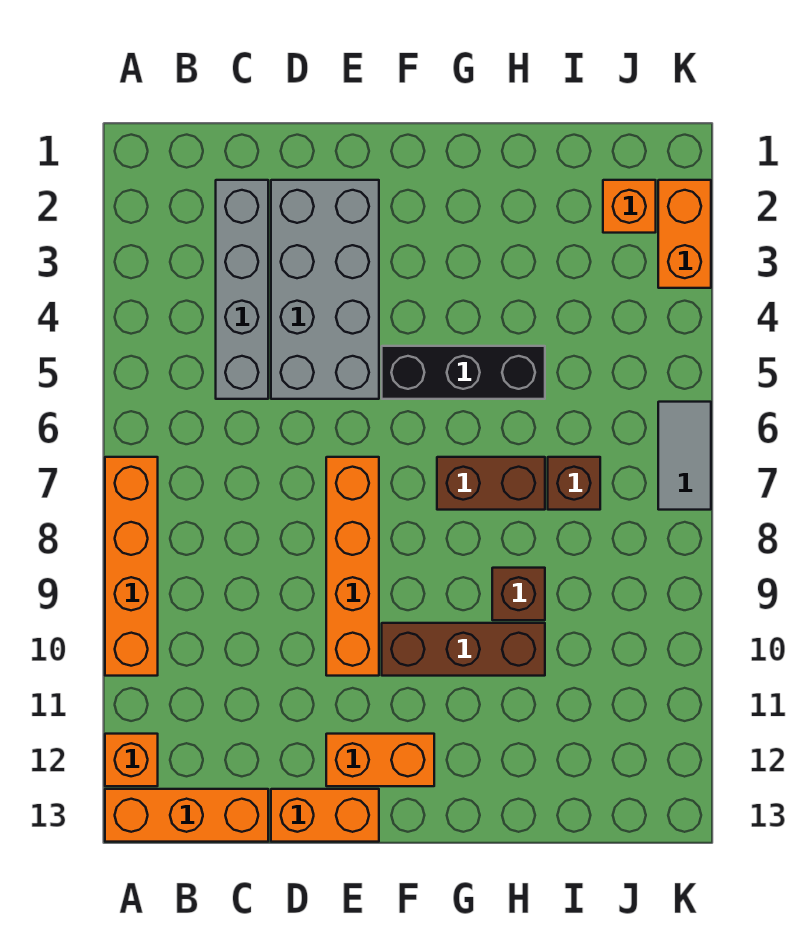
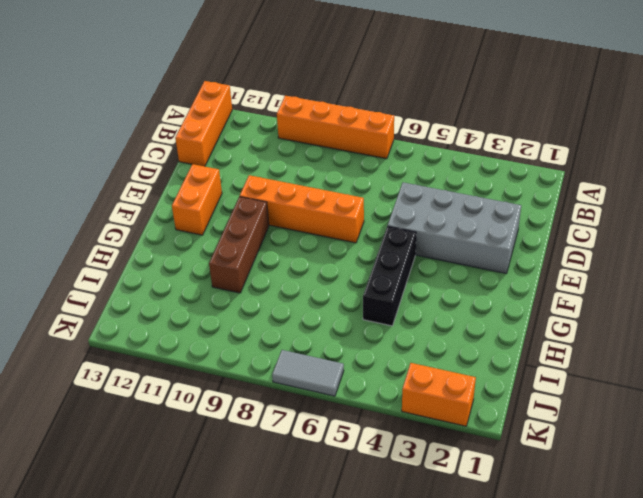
none -> orange brick A12 level 1
none -> grey brick C2:C5 level 1
none -> orange brick D13:E13 level 1

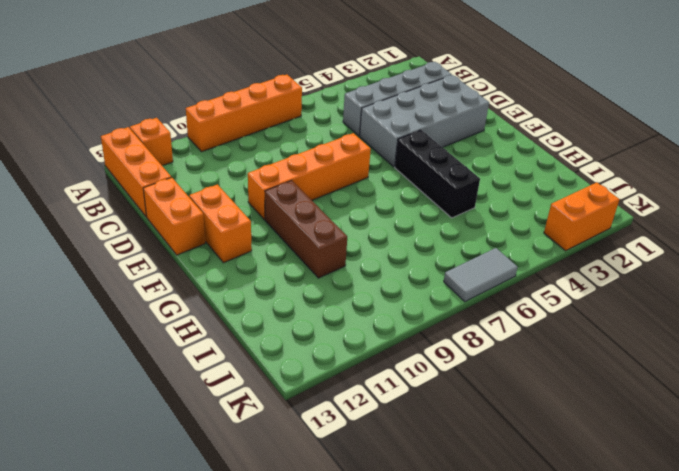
none -> brown brick G7:H7 level 1
none -> brown brick H9 level 1
none -> brown brick I7 level 1

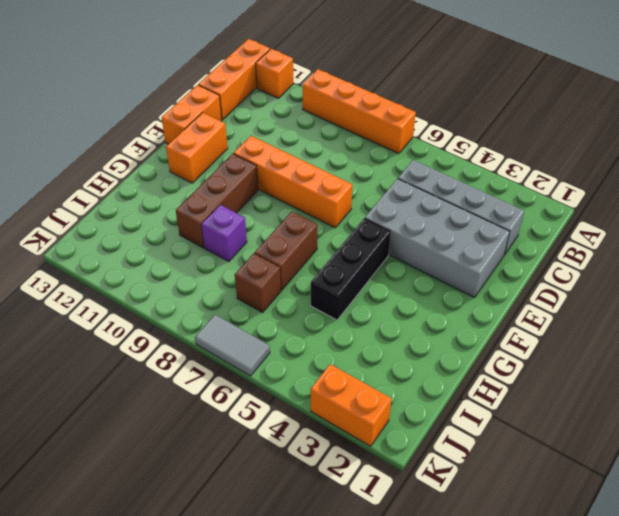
purple brick H9 level 1 -> brown brick H9 level 1
none -> orange brick J2 level 1

